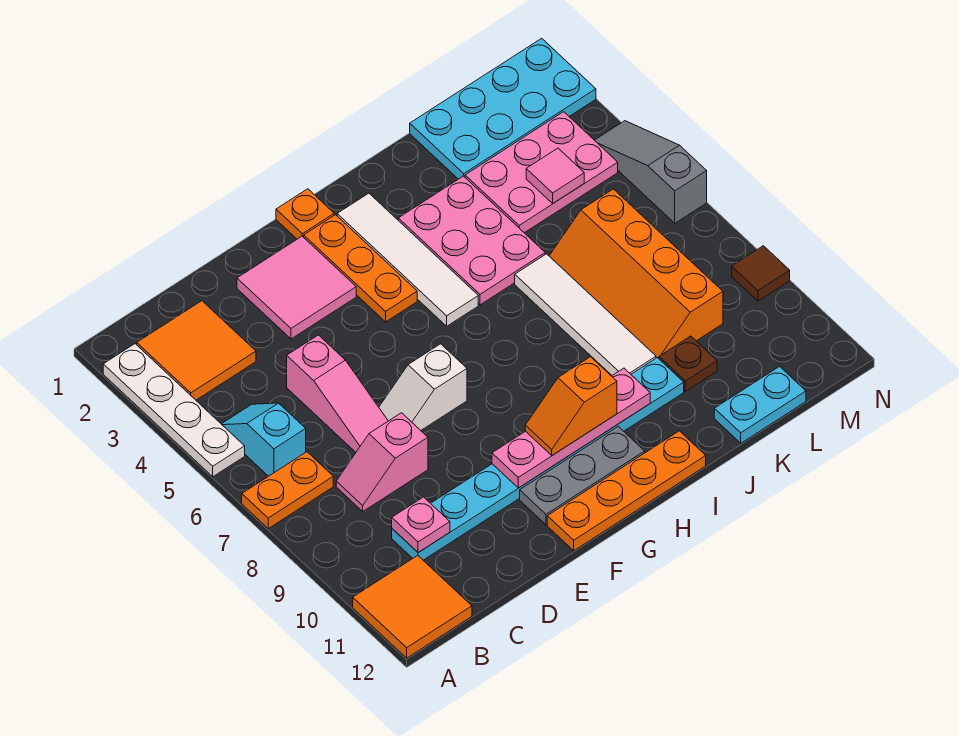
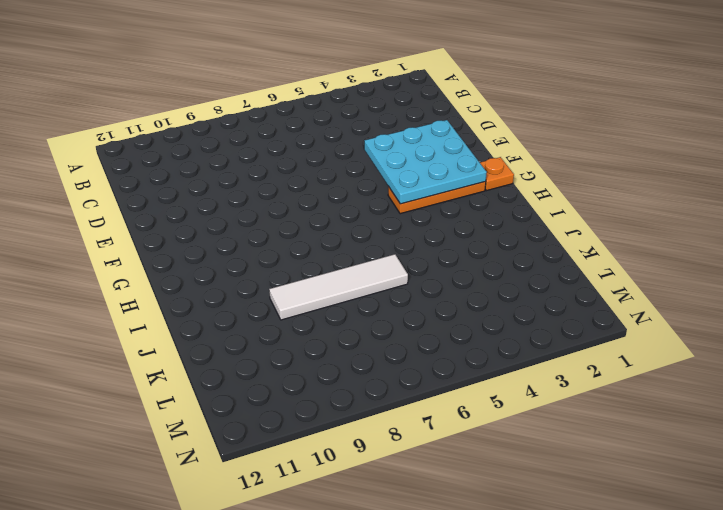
cyan plate E2:G4 level 2 -> none
none -> white plate A2:A5 level 1
none -> orange plate A7:B7 level 1
none -> orange tile A11:B12 level 1

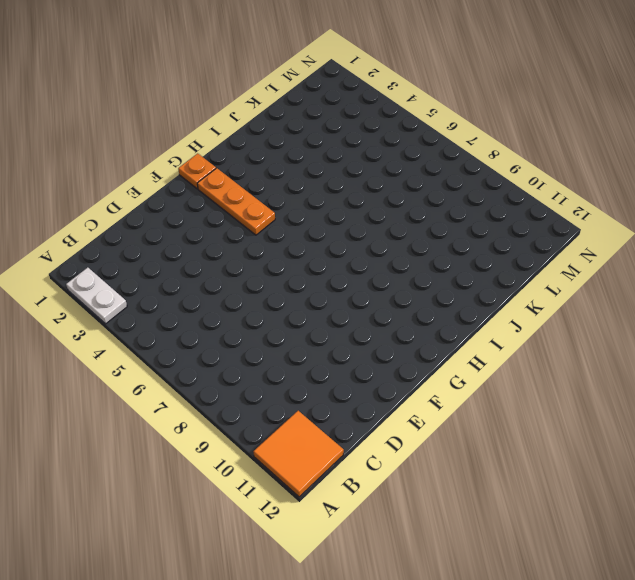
white plate A2:A3 level 1 -> white plate A2:A5 level 1
none -> orange plate A7:B7 level 1
none -> orange tile B2:C3 level 1
none -> cyan slope B5:B6 level 1 top 6

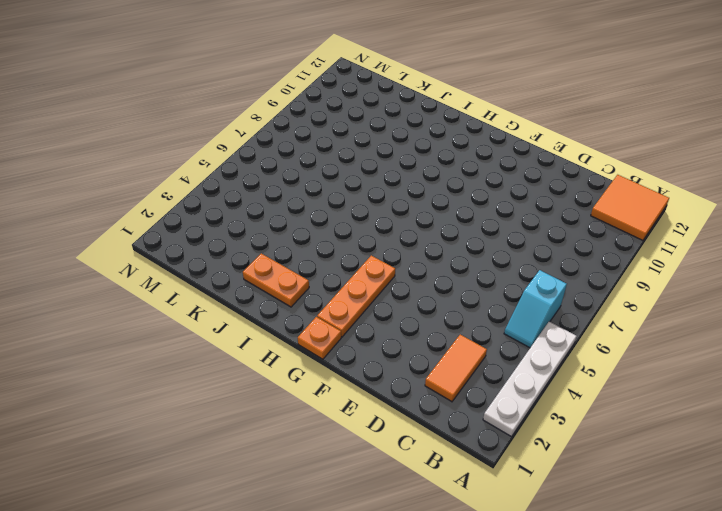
orange tile C2:C3 level 1 -> orange tile B2:C3 level 1
orange plate I2:J2 level 1 -> orange plate A7:B7 level 1
none -> pink slope C8:D8 level 1 top D
none -> cyan plate C10:J10 level 1
none -> pink slope D5:D7 level 1 top 5

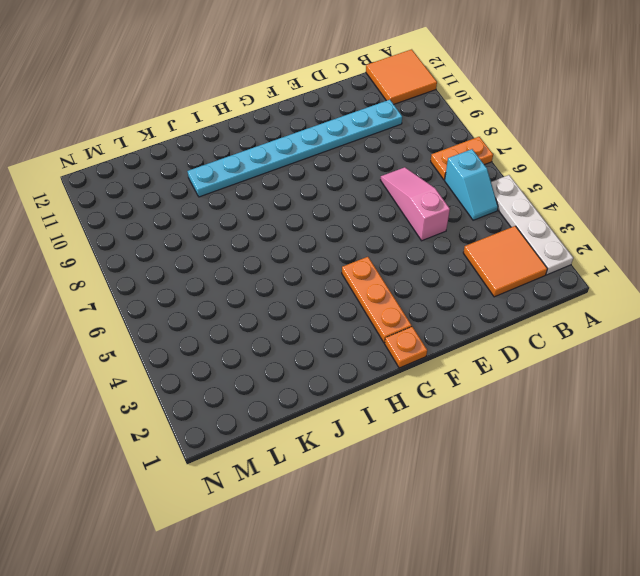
none -> pink slope C8:D8 level 1 top D
none -> pink tile E2:F3 level 1
none -> white slope E7:F7 level 1 top F

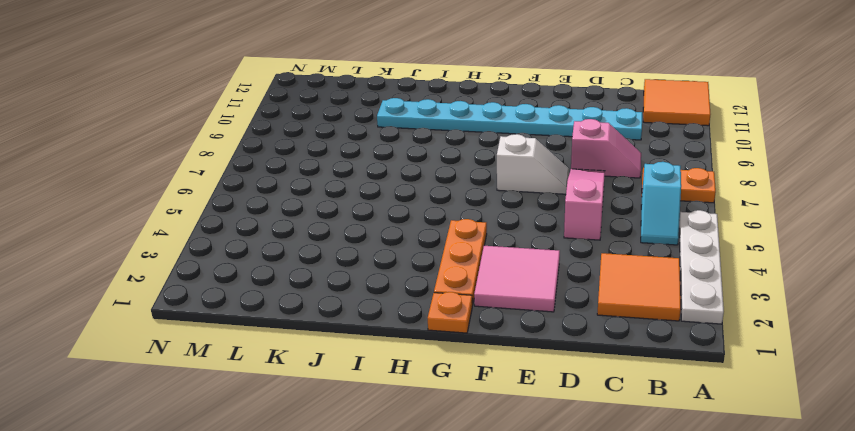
none -> grey plate F11:H11 level 1
none -> orange plate F12:I12 level 1
none -> white tile H2:H5 level 1

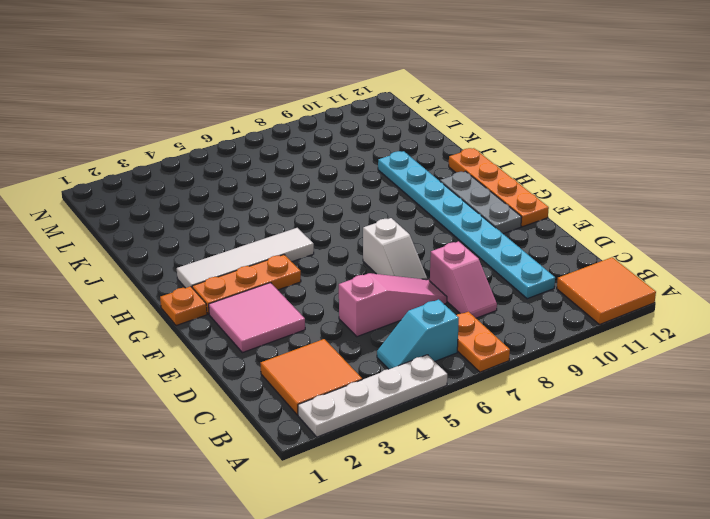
none -> pink plate I3:J5 level 1
none -> white tile J6:J9 level 1
none -> cyan plate K1:N2 level 1

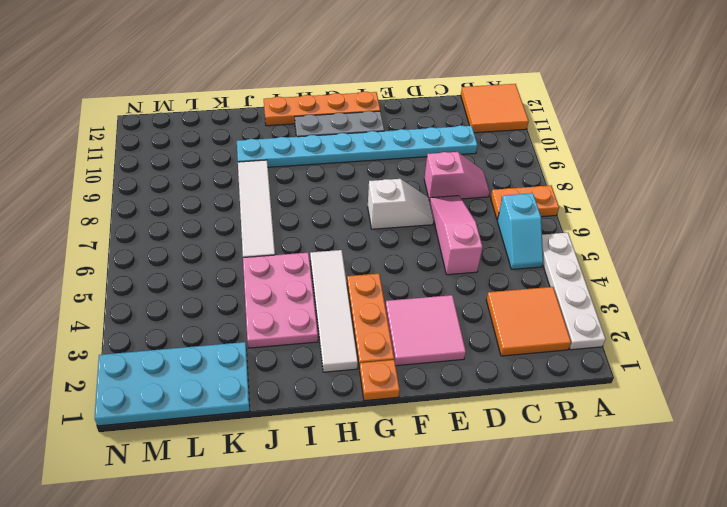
none -> pink plate K3:M4 level 1
none -> orange slope K6:L9 level 1 top L
none -> brown plate K10 level 1

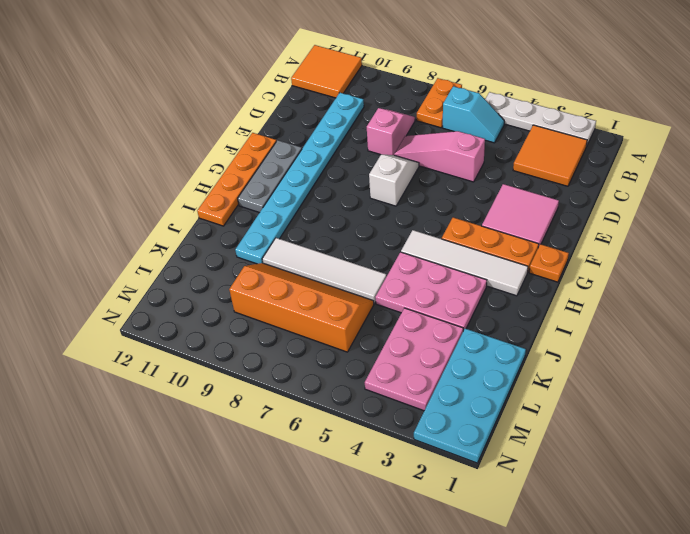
none -> brown plate K10 level 1
none -> cyan plate K12:L12 level 1
none -> grey slope N4:N6 level 1 top 6

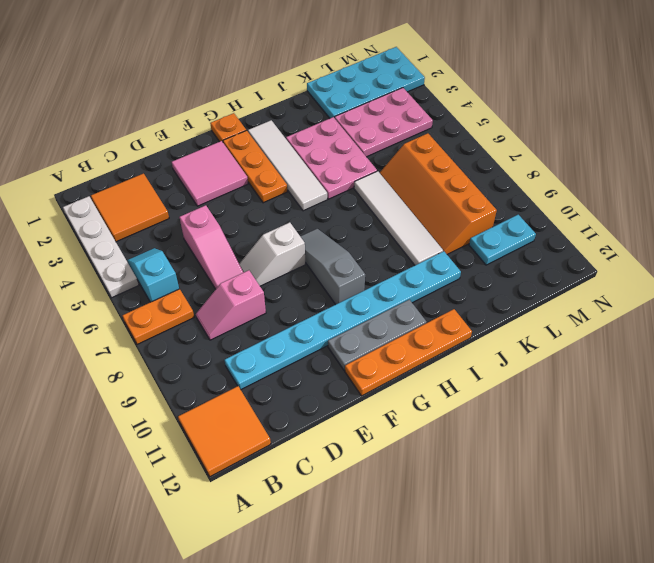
grey slope G7:G9 level 1 top 9 -> grey slope N4:N6 level 1 top 6
cyan plate L10:M10 level 1 -> cyan plate K12:L12 level 1
none -> brown plate K10 level 1
none -> brown tile N9 level 1
none -> pink plate C10 level 2

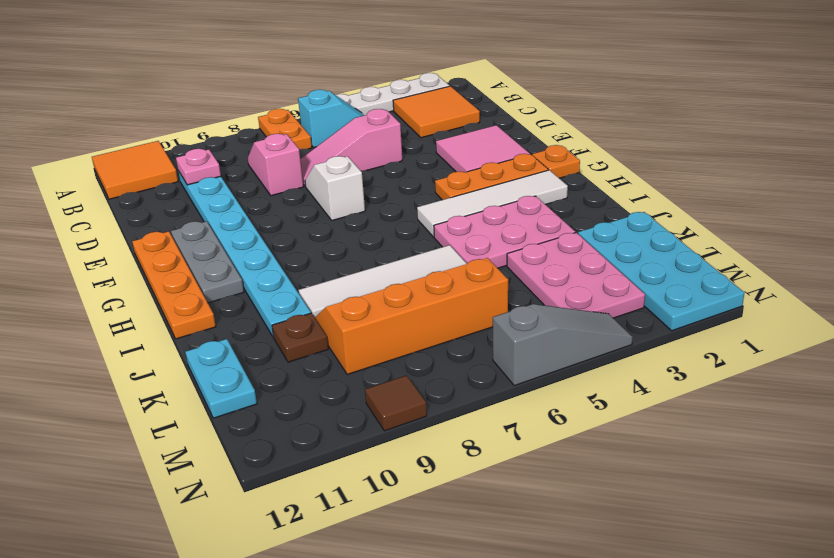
none -> pink plate F10:I10 level 2
none -> pink tile L4 level 2
none -> orange slope G10:H10 level 3 top H

